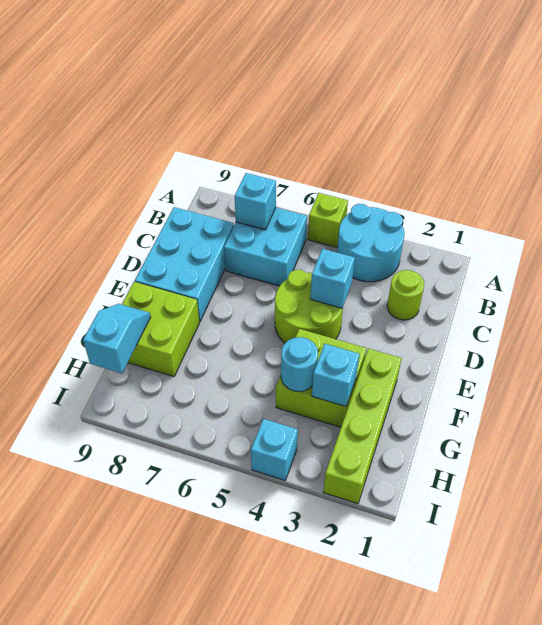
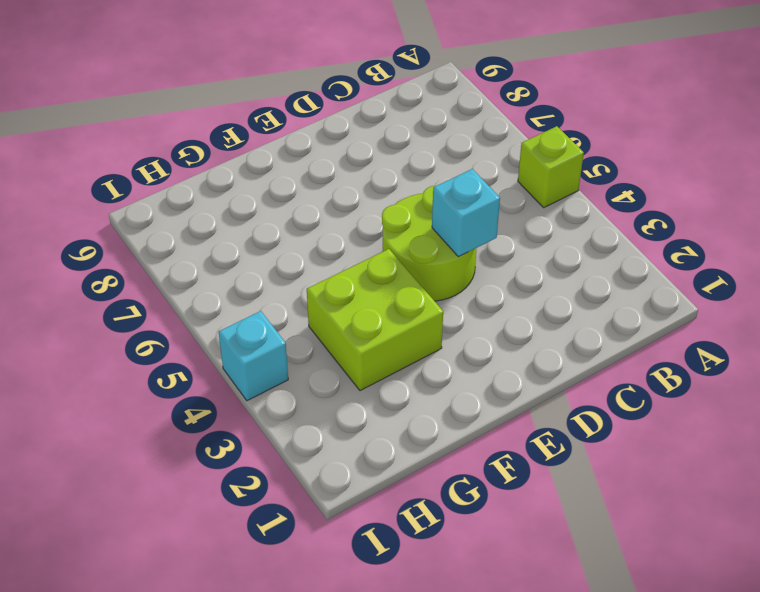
none -> cyan round brick A3:B4 level 1
none -> cyan brick B6:C7 level 1
none -> lime round brick C2 level 1

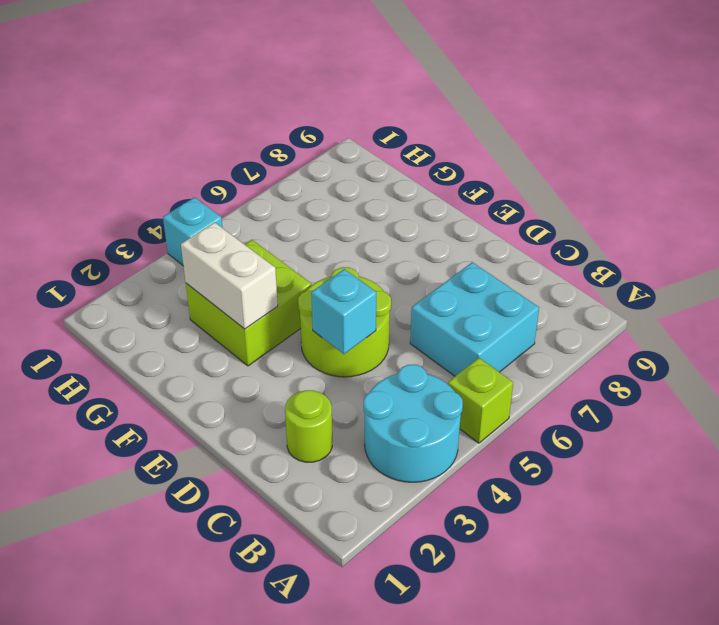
white brick F3:G3 level 2 -> cyan brick G3 level 2
none -> cyan brick C8:E9 level 1
none -> lime brick F2:I2 level 1
none -> lime brick F8:G9 level 1

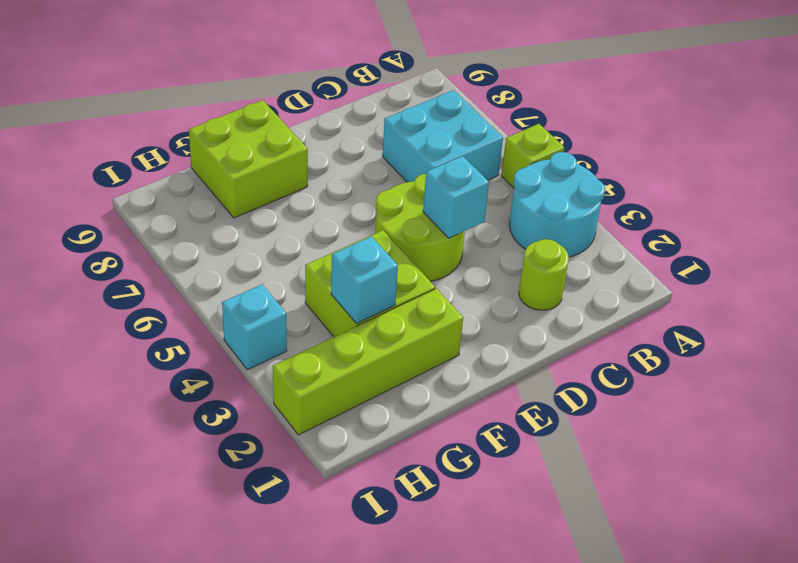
none -> cyan brick C8:E9 level 1
none -> cyan brick B7 level 2
none -> cyan round brick G4 level 2

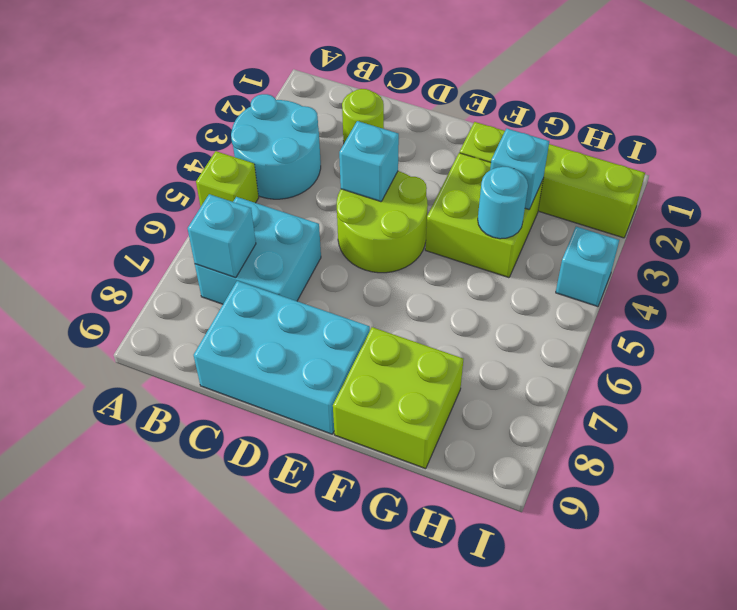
none -> cyan slope G9:H9 level 2 top H

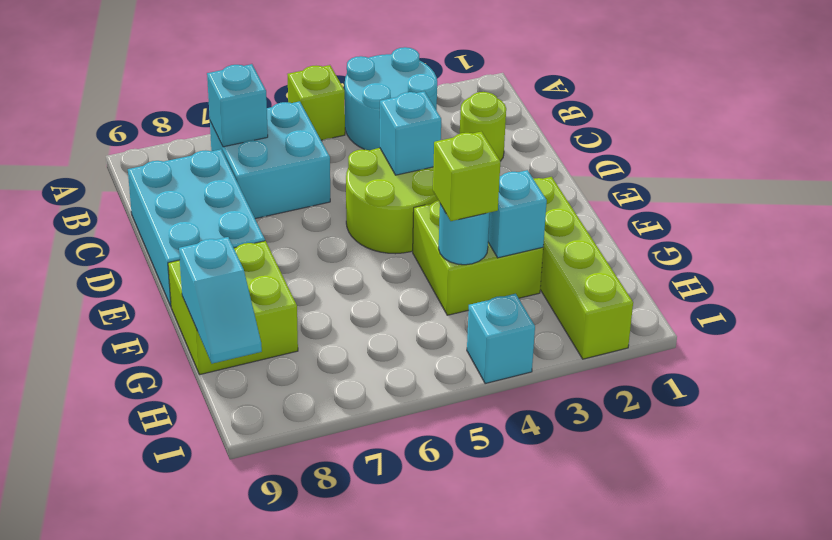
lime brick G4 level 3 -> none
cyan slope G9:H9 level 2 top G -> cyan slope G9:H9 level 2 top H

